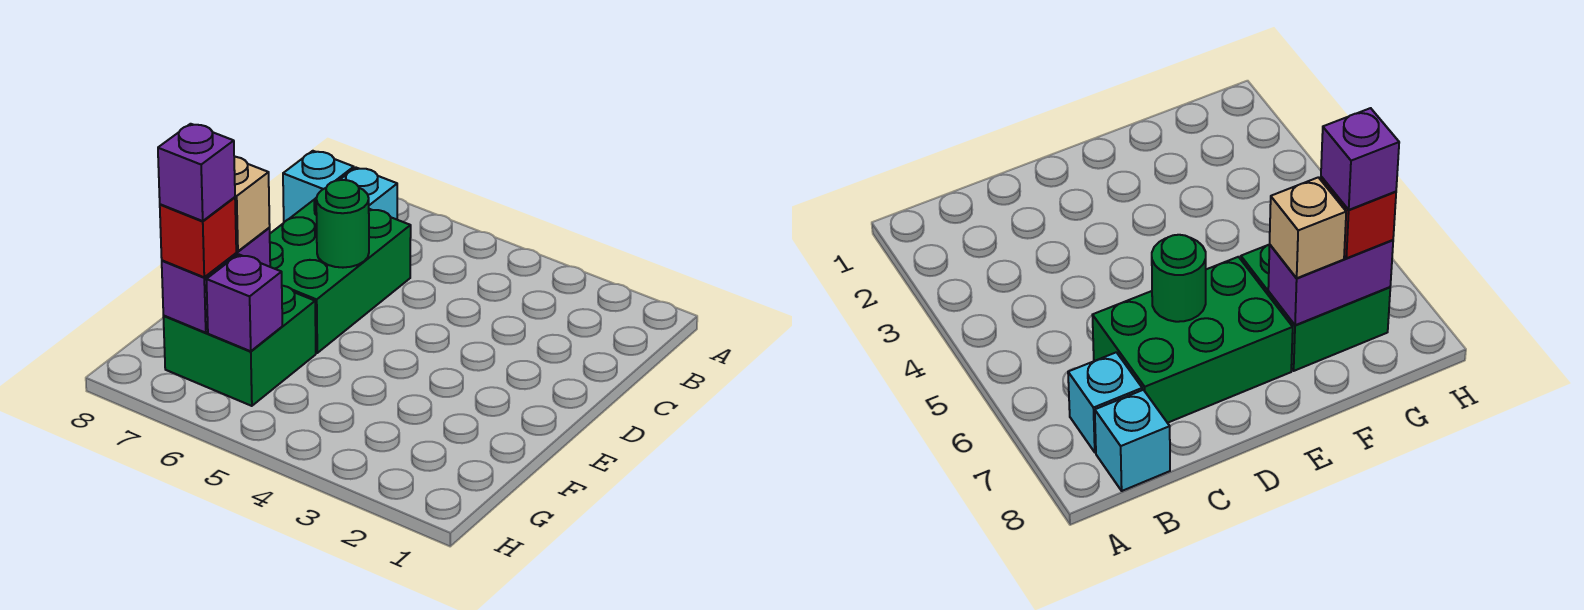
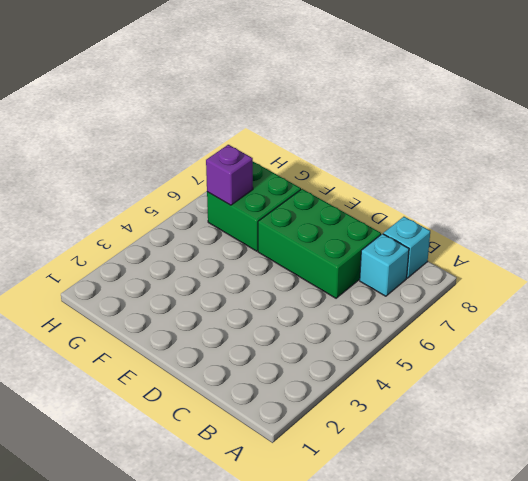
none -> green round brick D6 level 2
none -> purple brick F7:G7 level 2

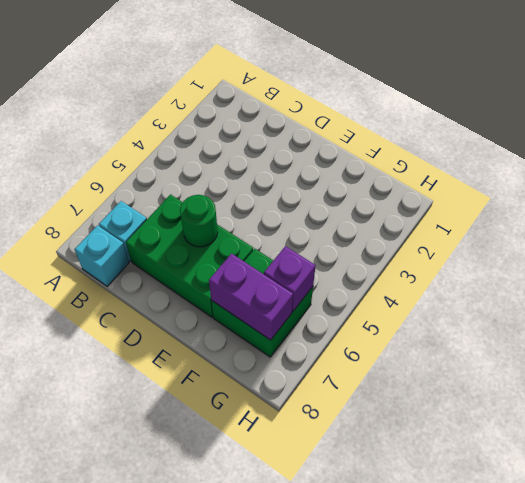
none -> tan brick F7 level 3
none -> red brick G7 level 3

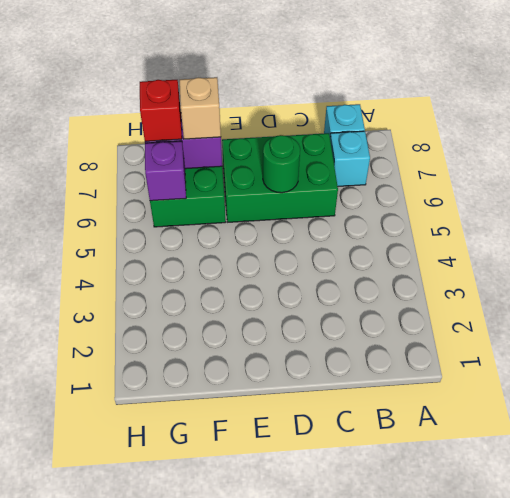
none -> purple brick G7 level 4

